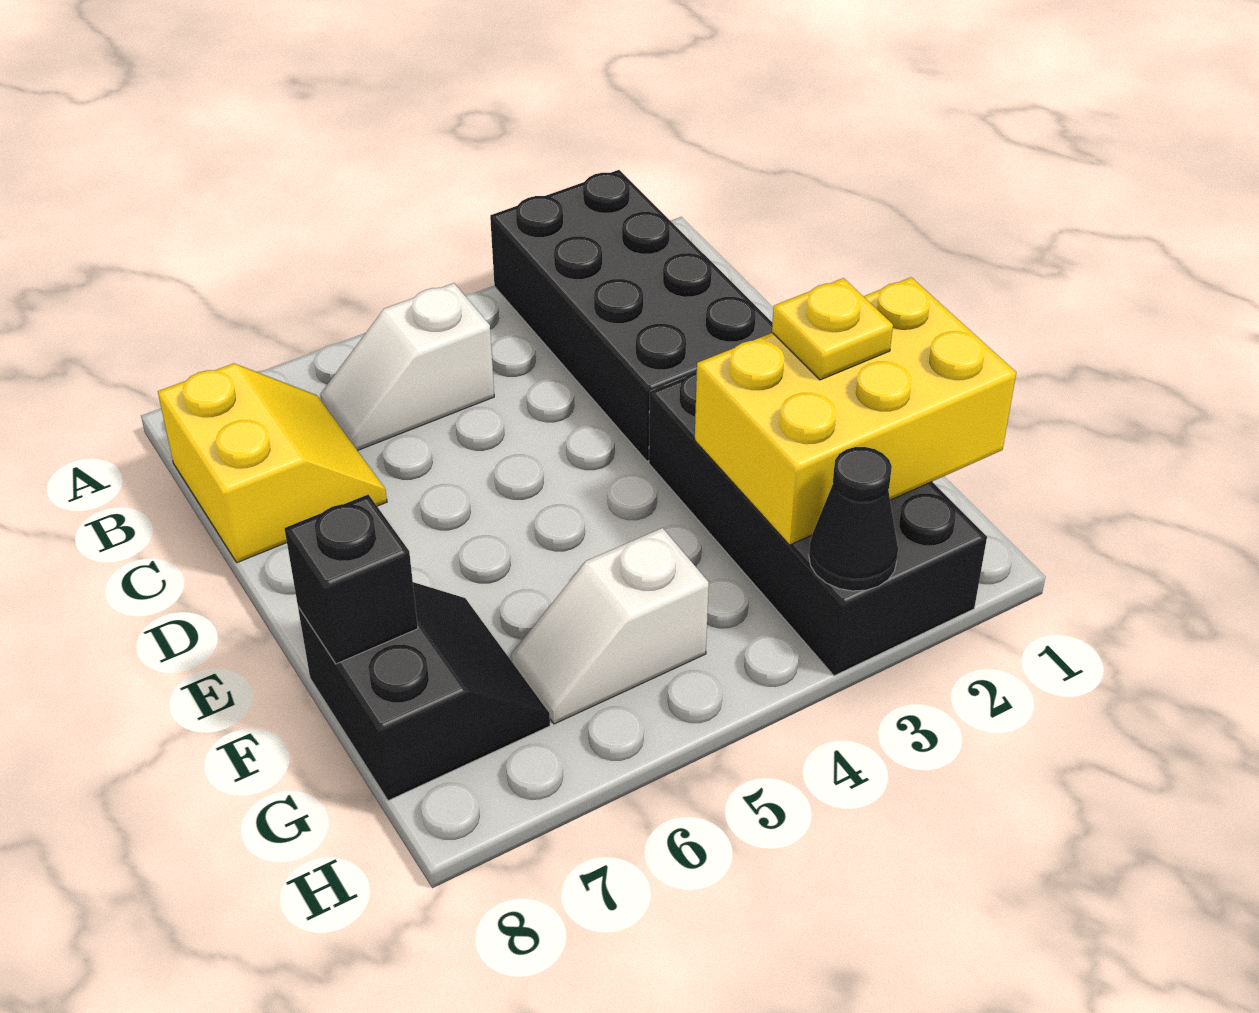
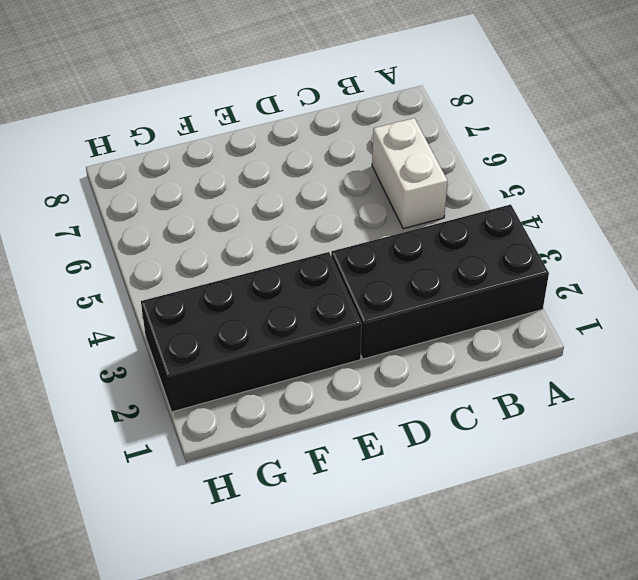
white brick B5:B6 level 1 -> white slope B5:B6 level 1 top 5
none -> yellow slope B7:C8 level 1 top 8
none -> black slope F7:G8 level 1 top 8

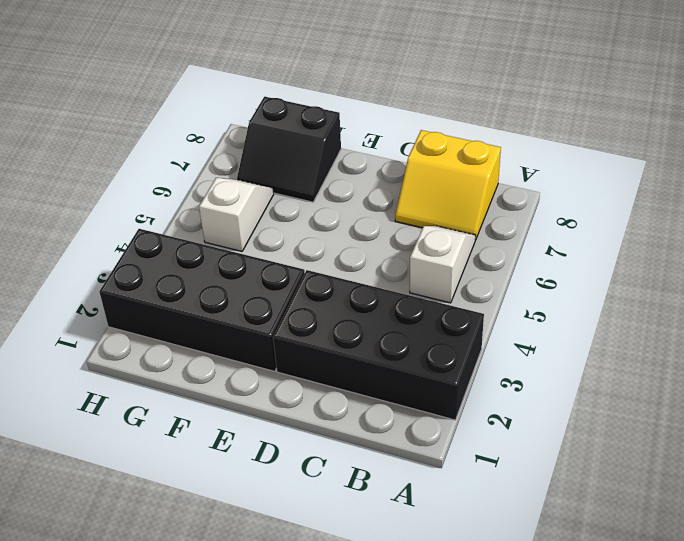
none -> yellow brick F1:G3 level 2
none -> black brick F8 level 2

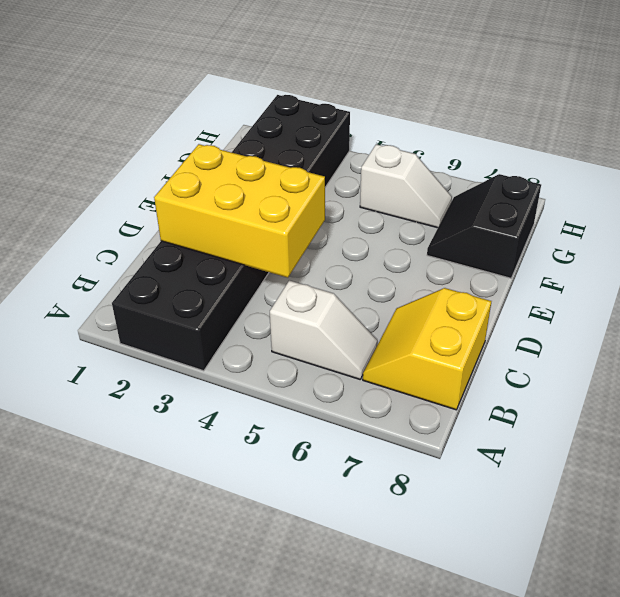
yellow brick C2:D4 level 2 -> yellow brick F1:G3 level 2
none -> black brick F8 level 2
none -> black cone H3 level 2

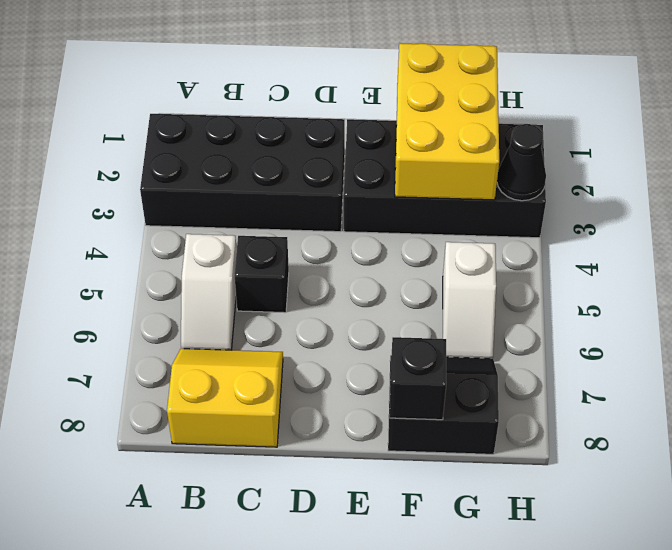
black brick C5 level 1 -> none
none -> yellow plate F2 level 3

